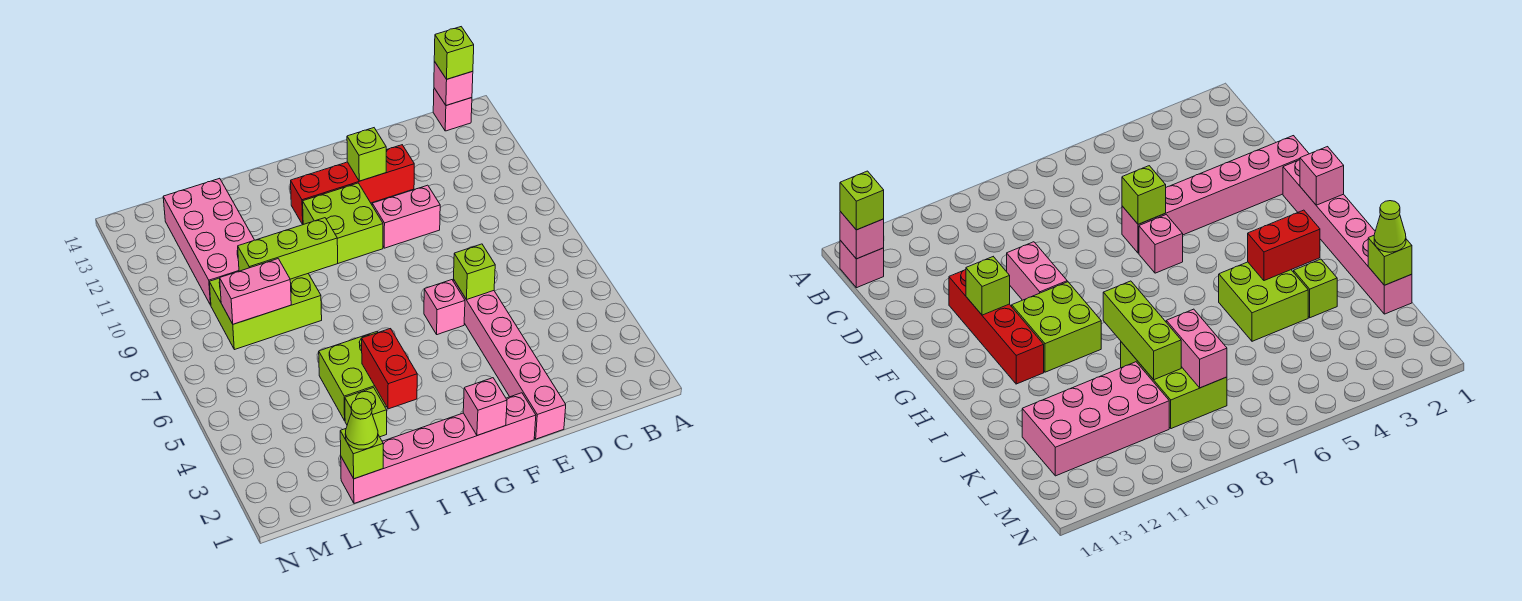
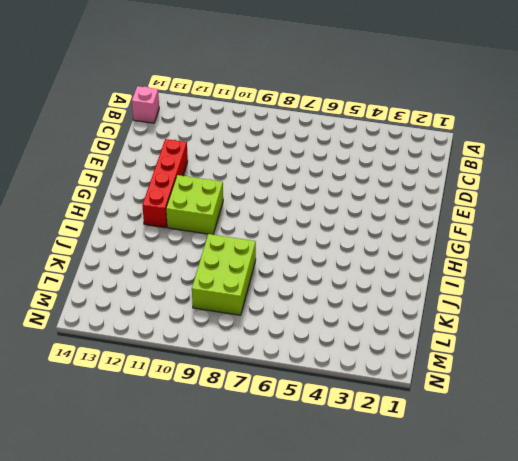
none -> pink brick E1:E6 level 1
none -> pink brick E10:F10 level 1
none -> pink brick F1:K1 level 1

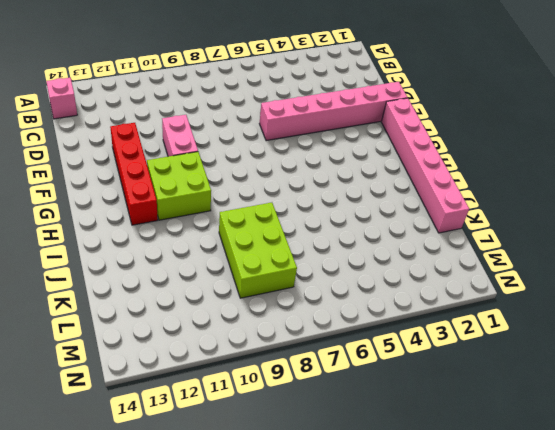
none -> pink brick F6 level 1
none -> lime brick I4:J5 level 1
none -> lime brick J3 level 1

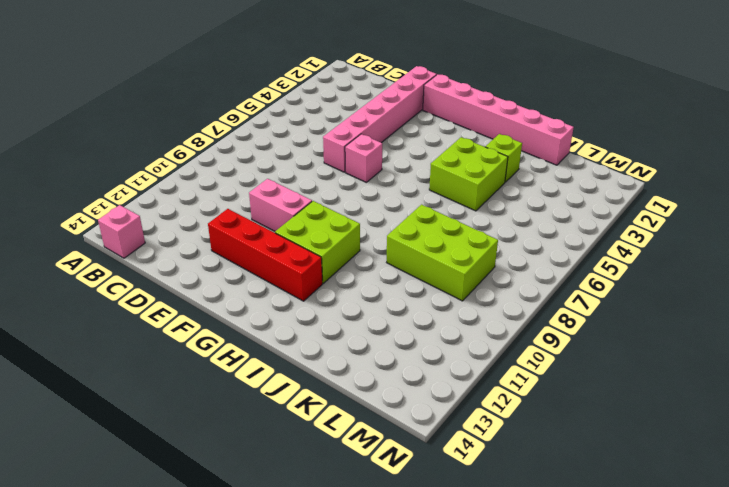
none -> pink brick K10:L13 level 1
none -> pink brick B14 level 2
none -> lime brick E6 level 2

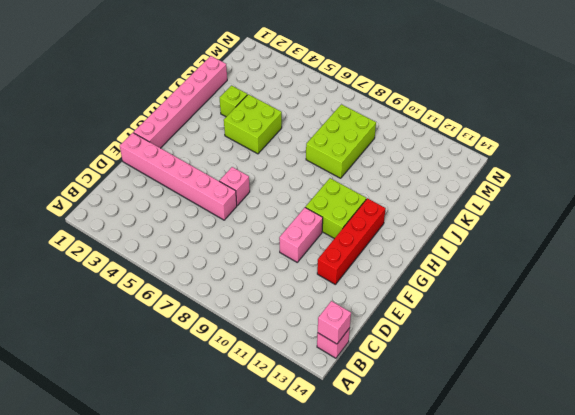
none -> pink brick K10:L13 level 1
none -> lime brick E6 level 2
none -> lime brick F12 level 2

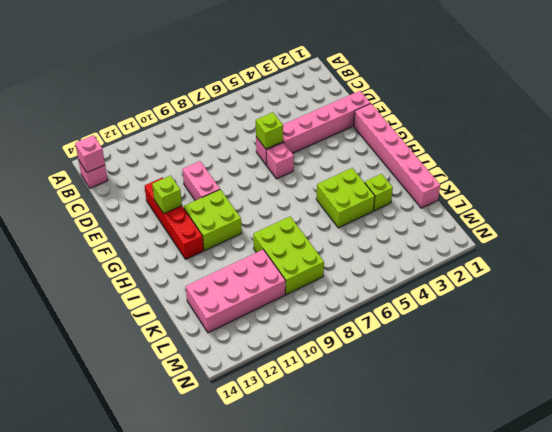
none -> pink brick G1 level 2
none -> red brick I3:I4 level 2
none -> lime brick I9:K9 level 2

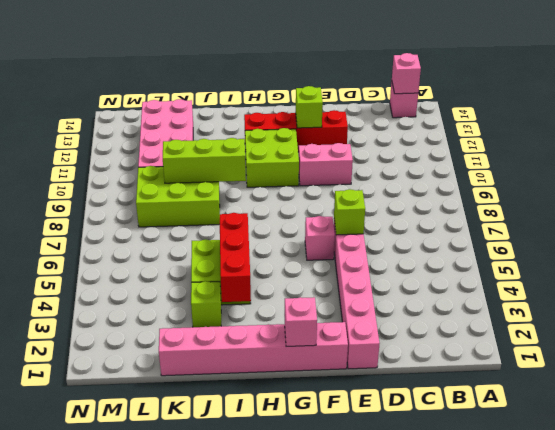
red brick I3:I5 level 2 -> red brick I3:I4 level 2
none -> lime brick K1 level 2
none -> pink brick K8:L8 level 2
none -> lime brick B14 level 3

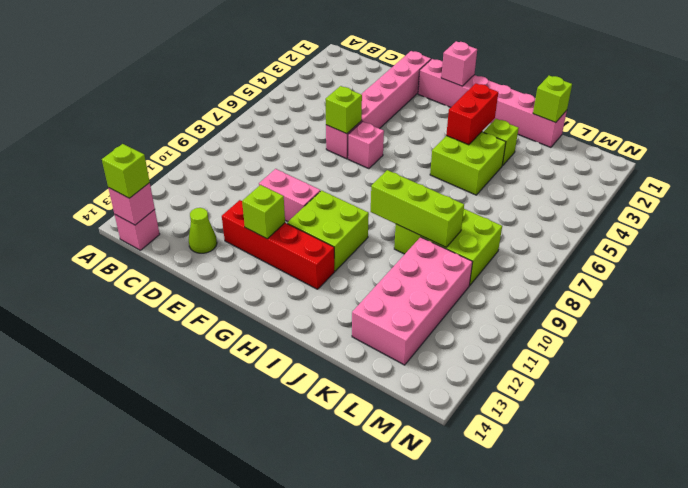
lime cone D13 level 1 -> lime cone K1 level 3
none -> pink brick K8:L8 level 2

